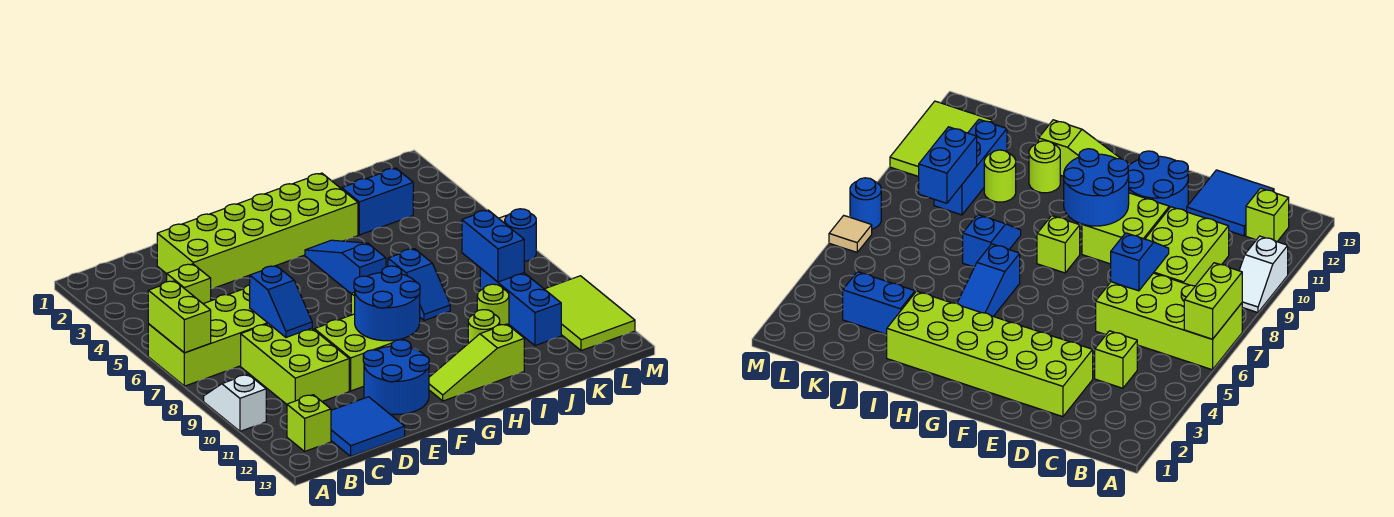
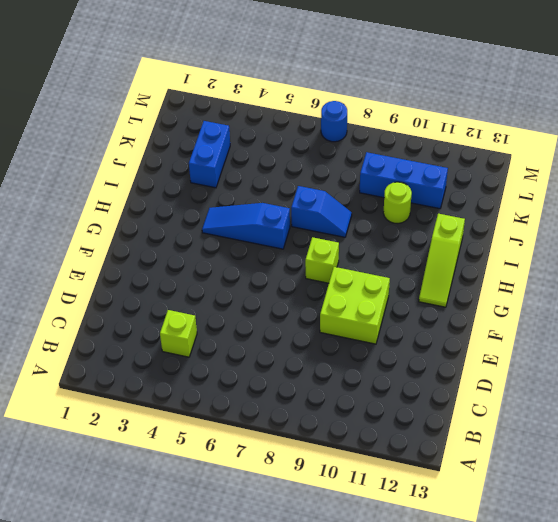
none -> lime brick A6:D7 level 1
none -> white slope A9:A10 level 1 top 10
none -> lime brick B12 level 1

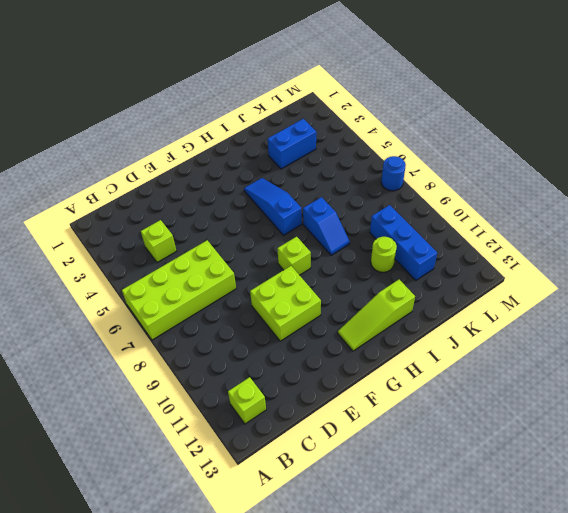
none -> white slope A9:A10 level 1 top 10
none -> lime brick C8:D10 level 1
none -> blue tile C12:D13 level 1

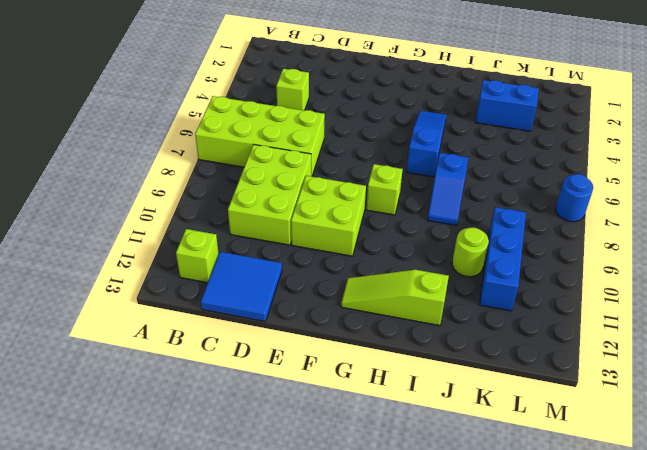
none -> white slope A9:A10 level 1 top 10
none -> lime brick D2:I3 level 1
none -> blue round brick E11:F12 level 1

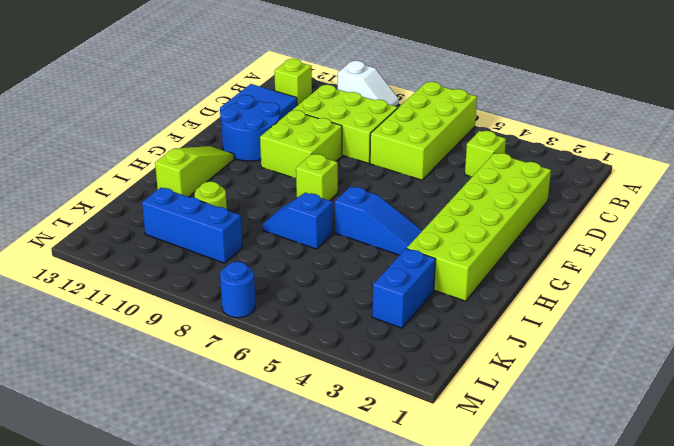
none -> lime round brick I11 level 1
none -> lime tile L10:M12 level 1
none -> tan tile M6 level 1

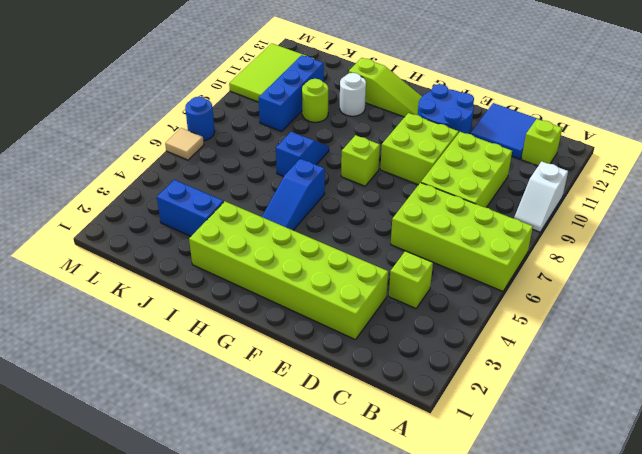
white round brick I11 level 1 -> lime round brick I11 level 1
none -> lime brick A6:A7 level 2
none -> blue slope D7:D8 level 2 top 7
none -> blue round brick F9:G10 level 2

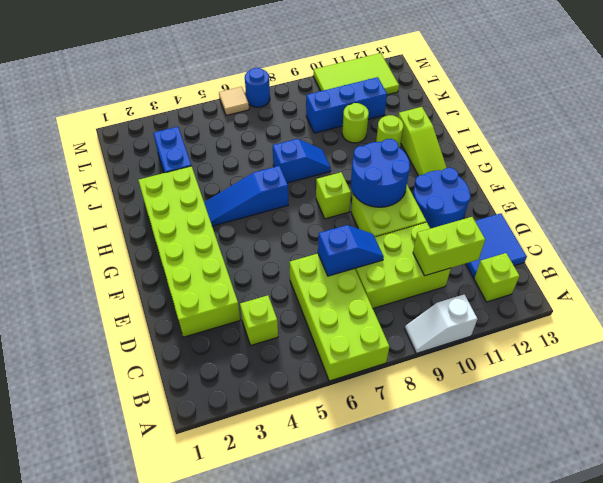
lime brick C10:C11 level 2 -> lime brick A6:A7 level 2
none -> blue brick K8:K9 level 2

